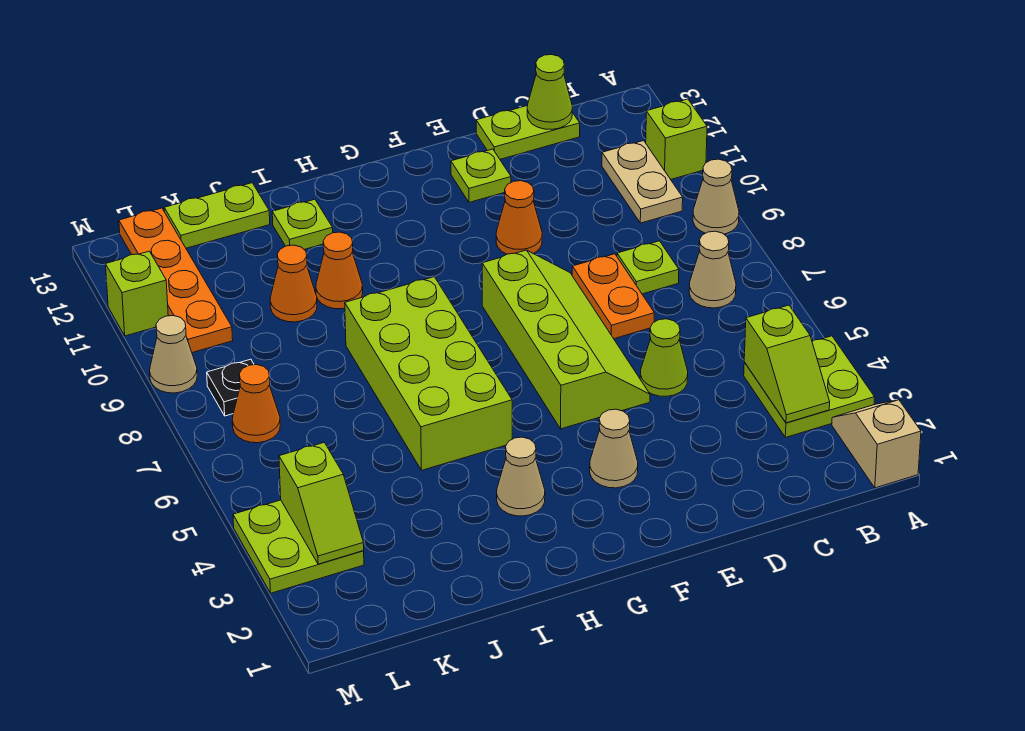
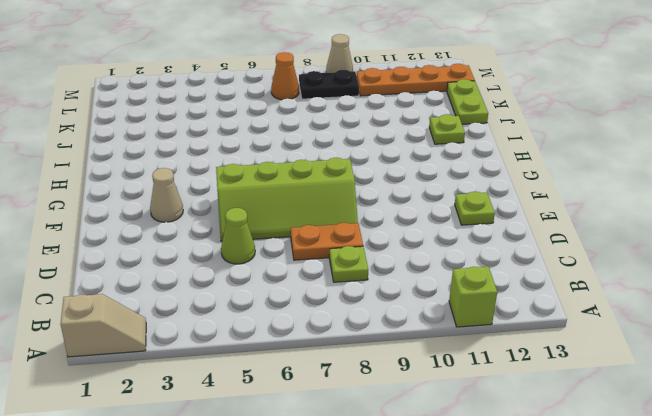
black plate L8:L9 level 1 -> black plate L8 level 1
none -> lime plate A3:B4 level 1
none -> tan cone A9 level 1
none -> tan cone B7 level 1

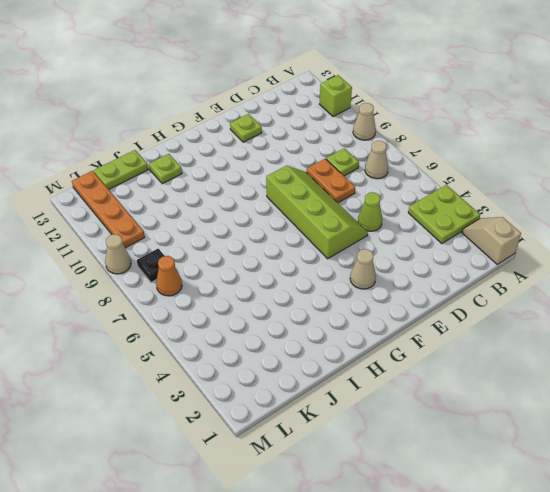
none -> tan plate B10:B11 level 1
none -> lime plate C13:D13 level 1
none -> orange cone E10 level 1

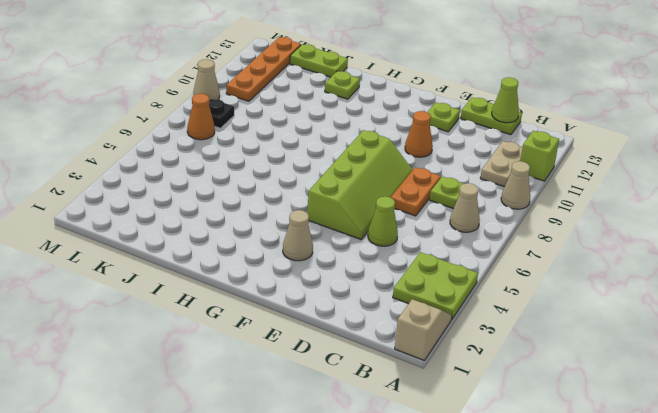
none -> tan cone H3 level 1
none -> lime brick H5:I8 level 1
none -> orange cone I10 level 1

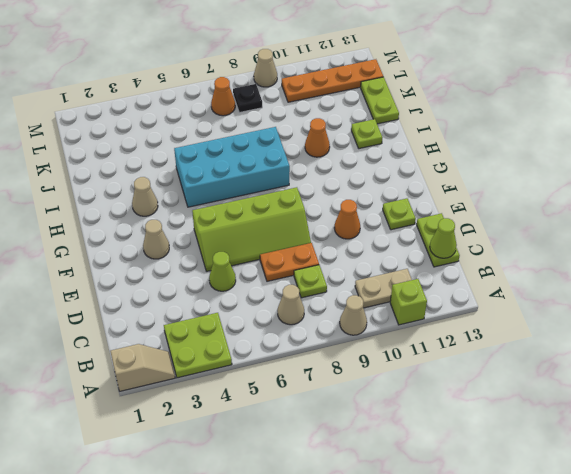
cyan brick H5:I8 level 1 -> lime brick H5:I8 level 1
none -> orange cone J10 level 1
none -> lime plate L3:M4 level 1
none -> lime brick M11 level 1

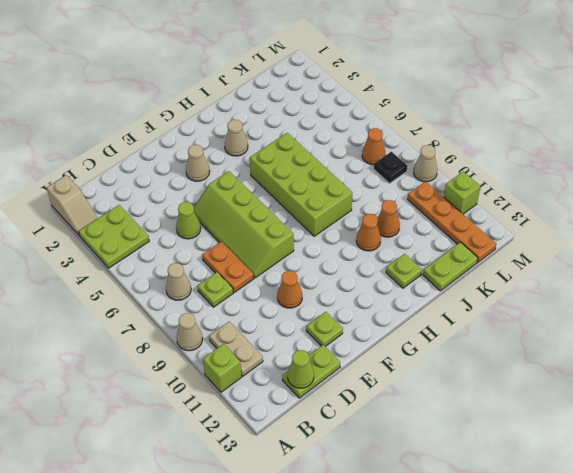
none -> lime plate L3:M4 level 1
none -> lime slope B3:B4 level 2 top 4
none -> lime slope L3:L4 level 2 top 4

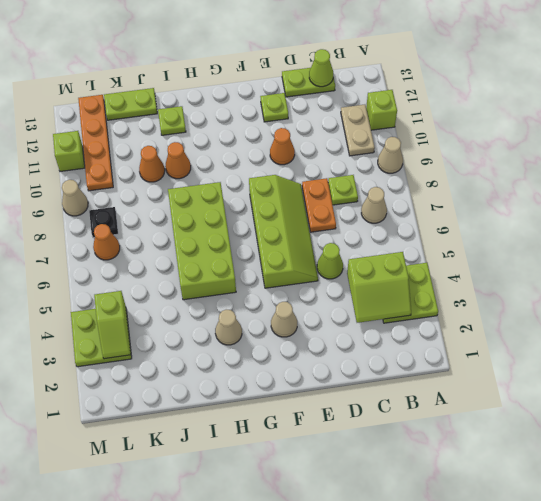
lime slope B3:C4 level 2 top 4 -> lime slope B3:B4 level 2 top 4
none -> tan slope A1:A2 level 1 top 1

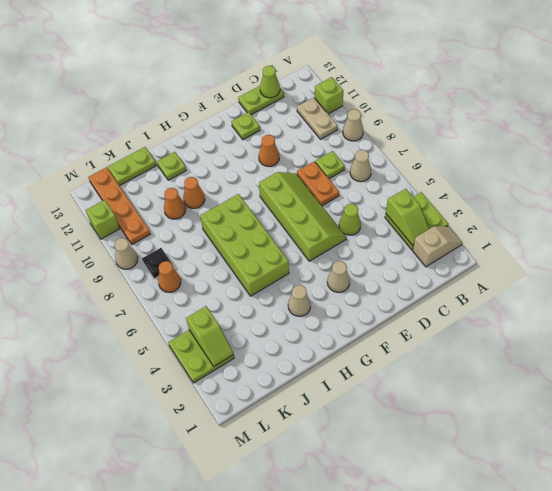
tan slope A2:B2 level 1 top B -> tan slope A1:A2 level 1 top 1

